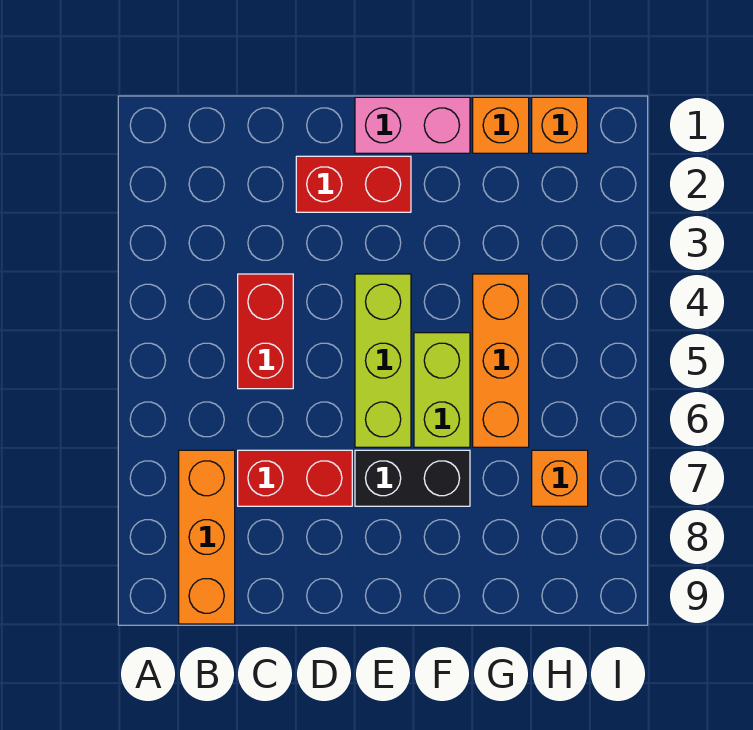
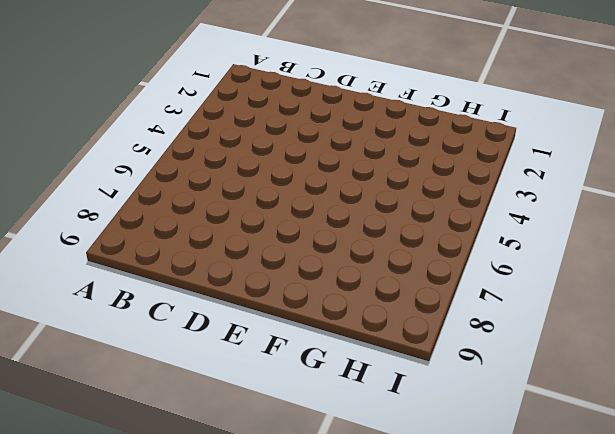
none -> orange brick B7:B9 level 1
none -> red brick C4:C5 level 1
none -> red brick C7:D7 level 1

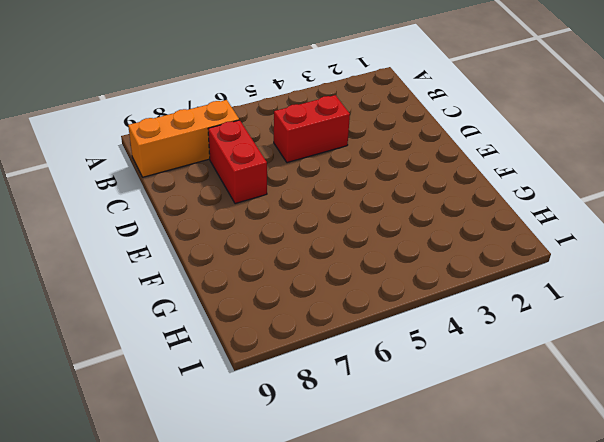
none -> red brick D2:E2 level 1
none -> pink brick E1:F1 level 1
none -> lime brick E4:E6 level 1

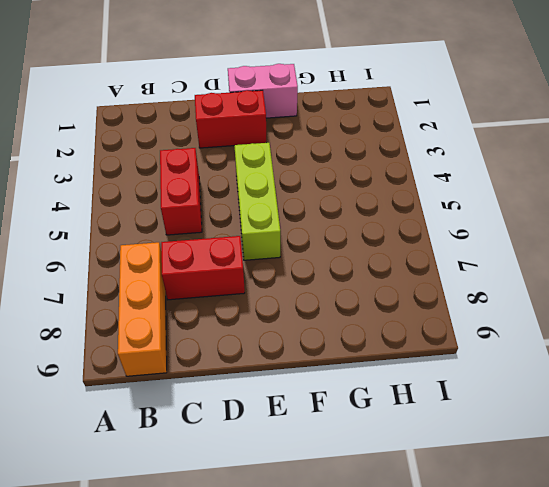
none -> black brick E7:F7 level 1
none -> lime brick F5:F6 level 1
none -> orange brick G1 level 1

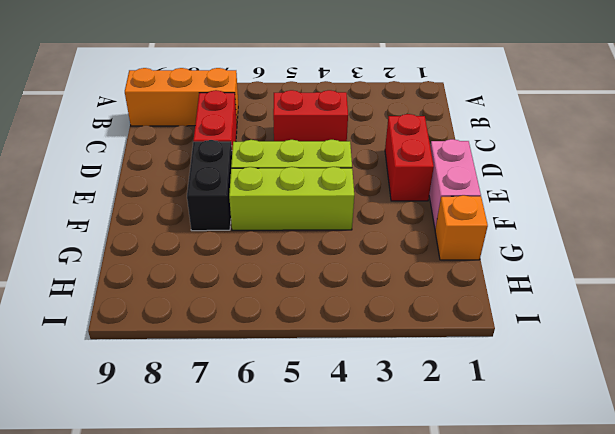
lime brick F4:F6 level 1 -> lime brick F5:F6 level 1
none -> orange brick G4:G6 level 1
none -> orange brick H1 level 1
none -> orange brick H7 level 1

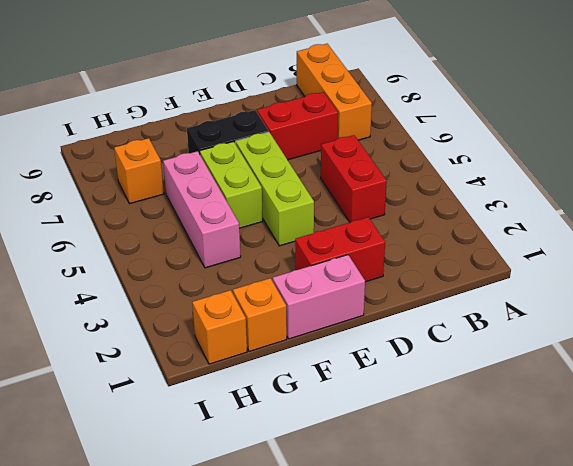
pink brick G4:G6 level 1 -> orange brick G4:G6 level 1

